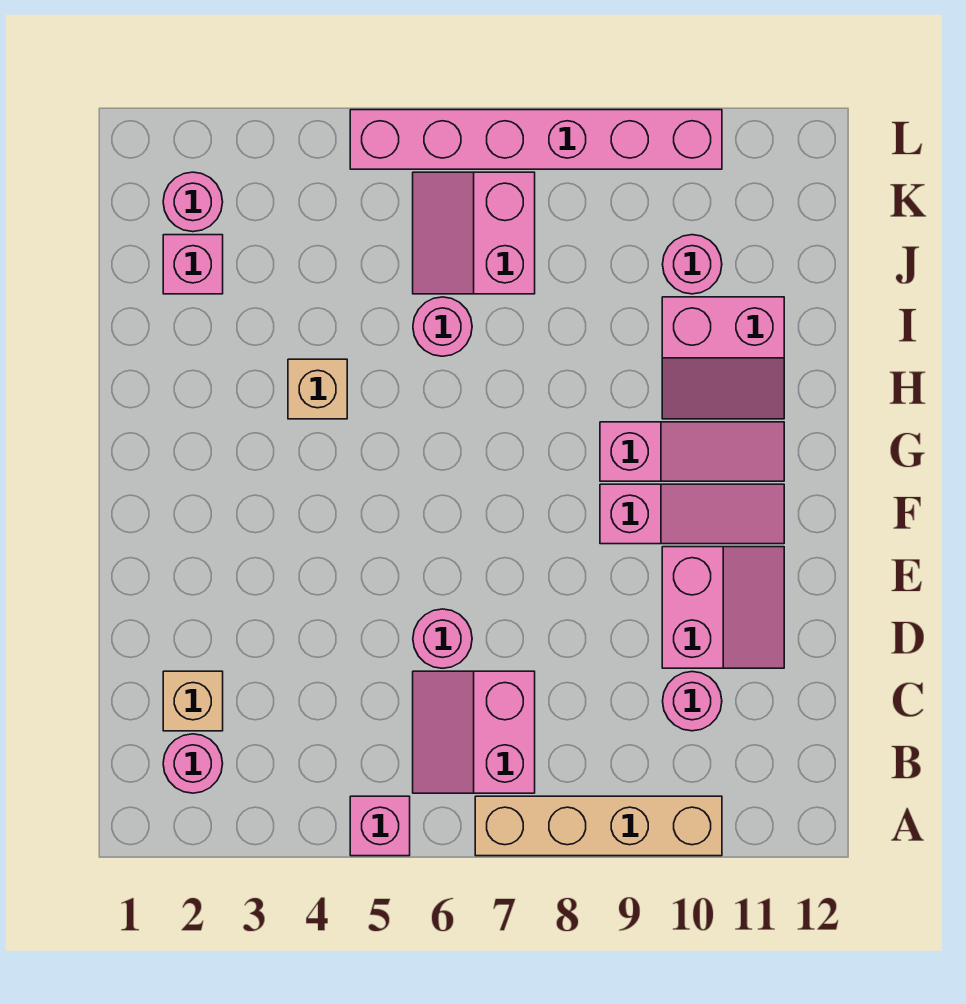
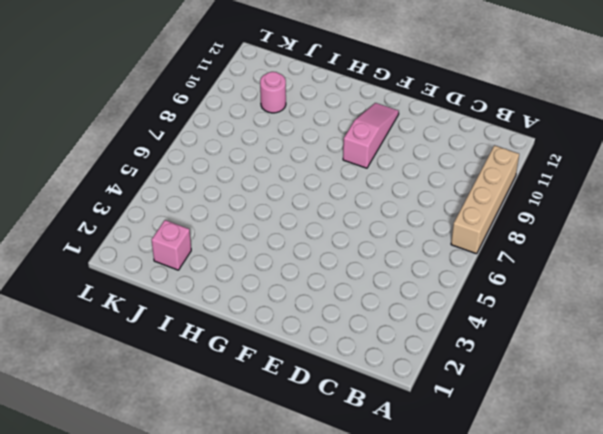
none -> pink brick A5 level 1
none -> pink round brick B2 level 1
none -> pink slope B6:C7 level 1 top 7

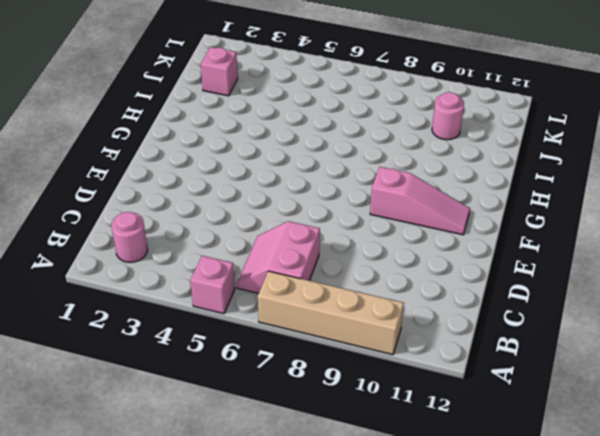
none -> tan brick C2 level 1
none -> pink round brick C10 level 1
none -> pink round brick D6 level 1

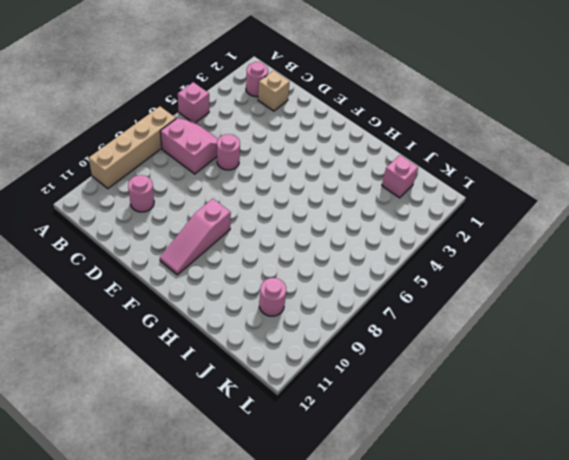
none -> pink slope D10:E11 level 1 top 10
none -> pink slope G9:G11 level 1 top 9
none -> tan brick H4 level 1

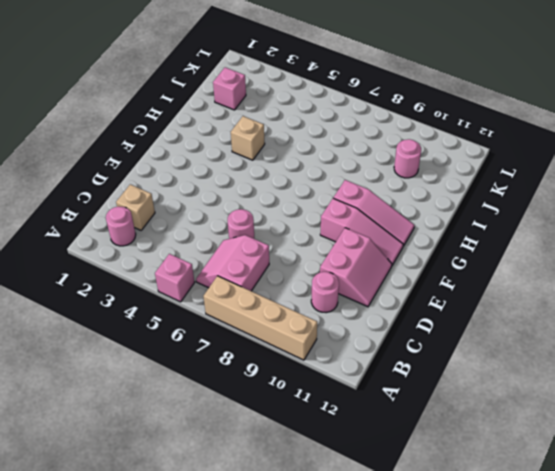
none -> pink slope H10:I11 level 1 top I
none -> pink round brick I6 level 1
none -> pink slope J6:K7 level 1 top 7

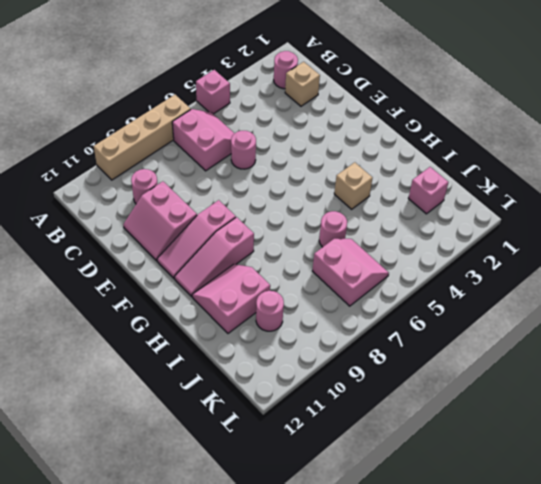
none -> pink round brick K2 level 1
none -> pink brick L5:L10 level 1

